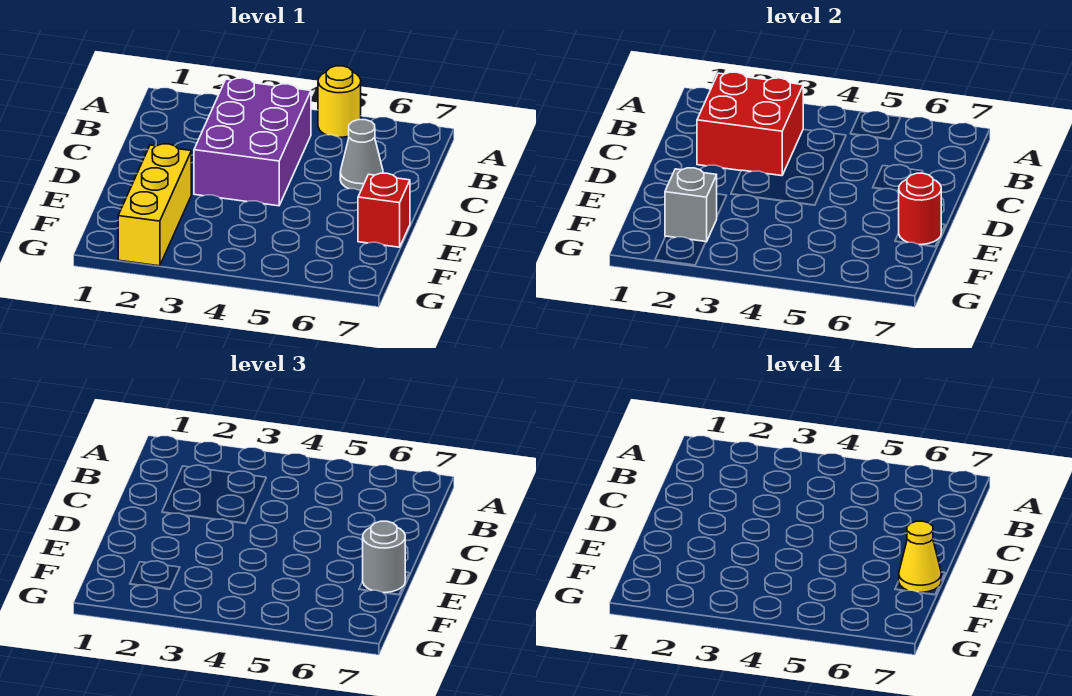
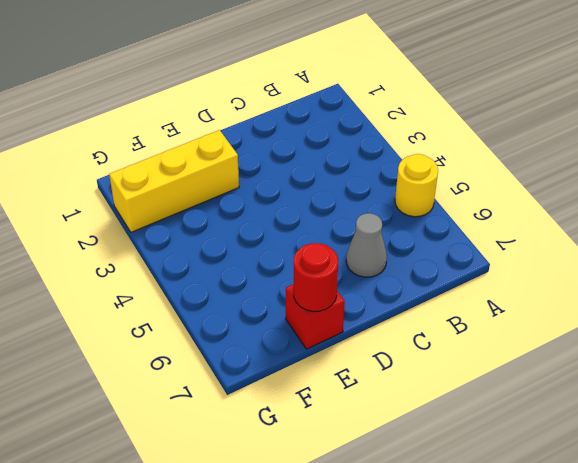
none -> purple brick B3:D4 level 1
none -> red brick B2:C3 level 2

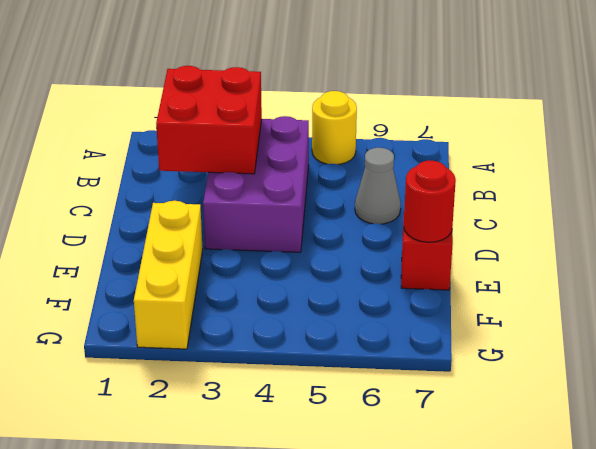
none -> grey brick F2 level 2
none -> grey round brick E7 level 3

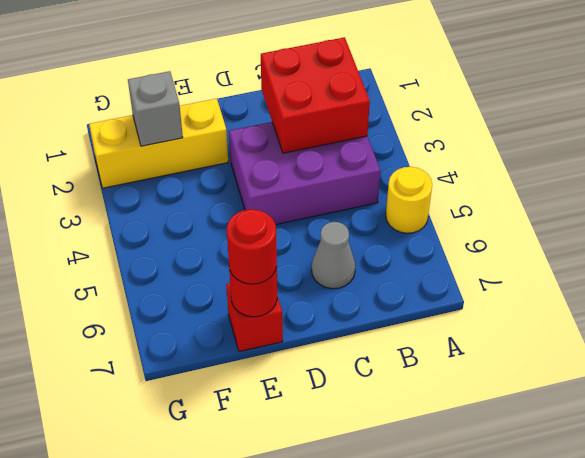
red round brick E7 level 3 -> grey round brick E7 level 3
none -> yellow cone E7 level 4

